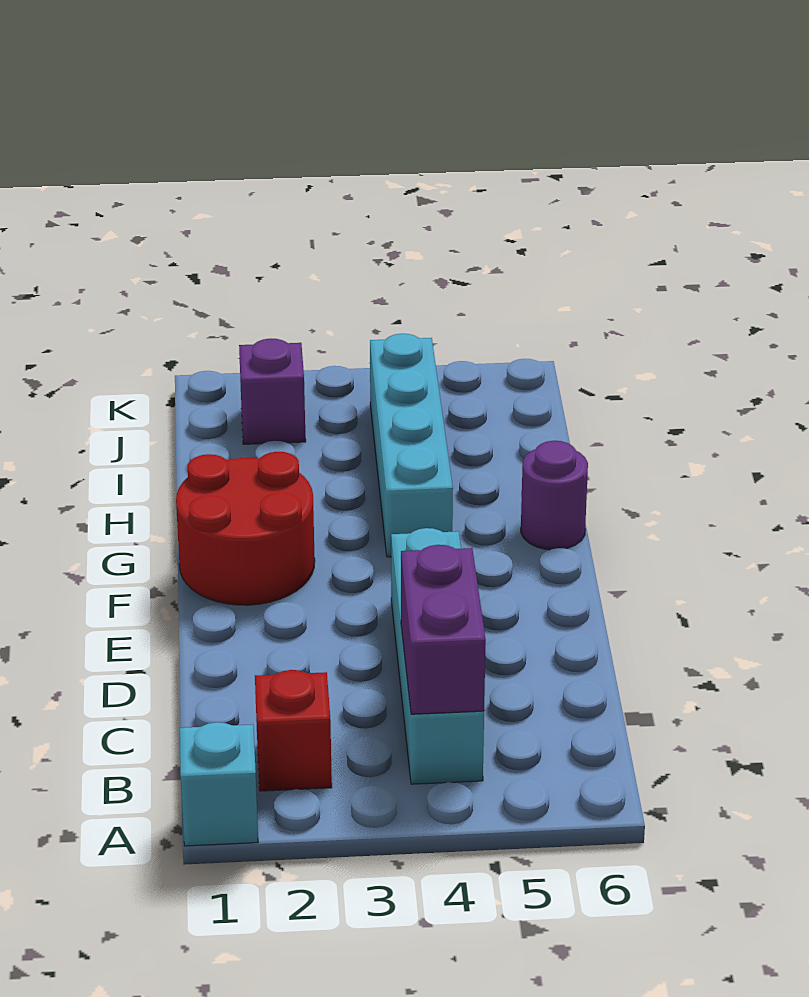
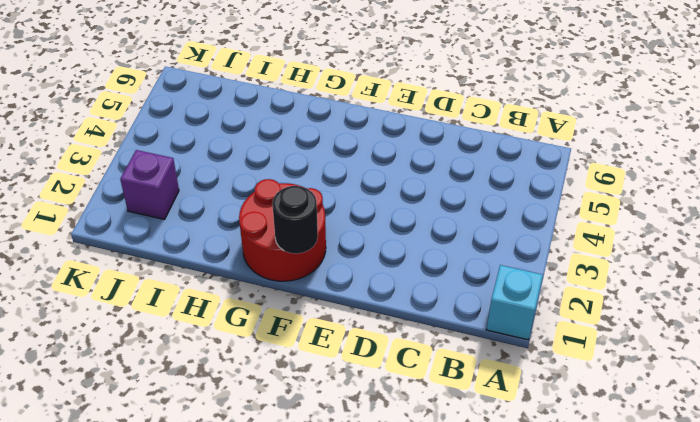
black round brick F1 level 2 -> none
none -> red brick B2 level 1
none -> cyan brick B4:E4 level 1

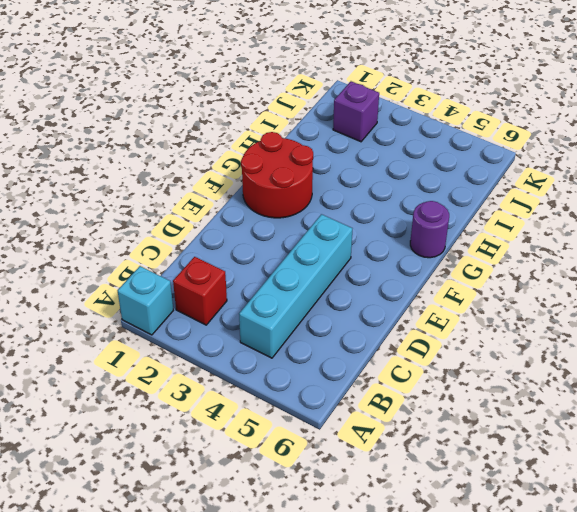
none -> cyan brick G4:J4 level 1
none -> purple brick B4:C4 level 2

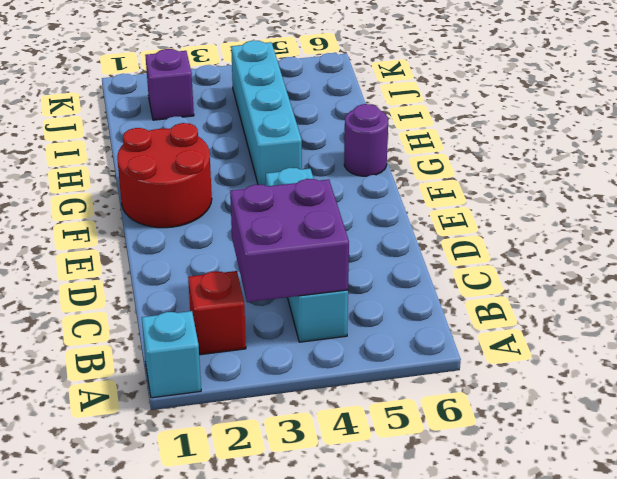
purple brick B3:C4 level 2 -> purple brick B4:C4 level 2

